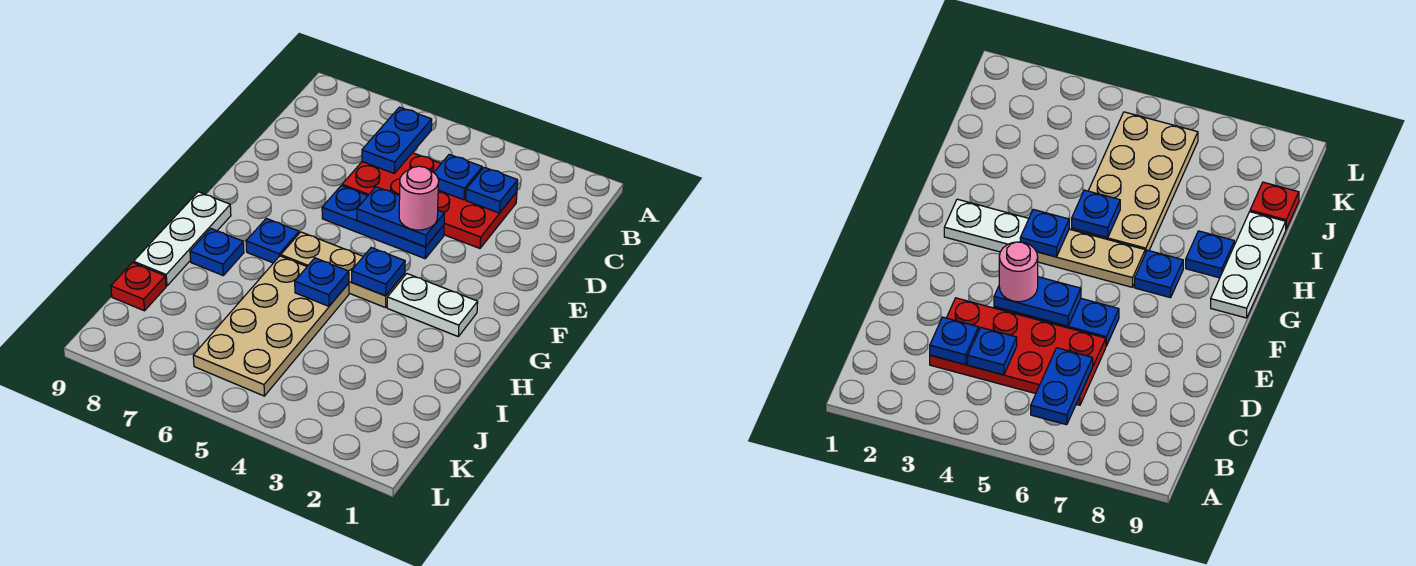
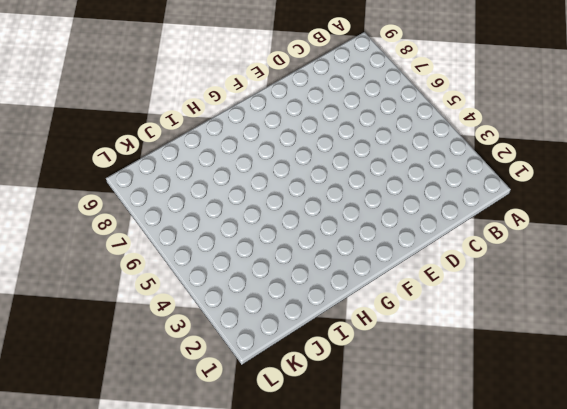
none -> red plate C3:D6 level 1
none -> blue plate E4:E6 level 1
none -> white plate G2:G3 level 1

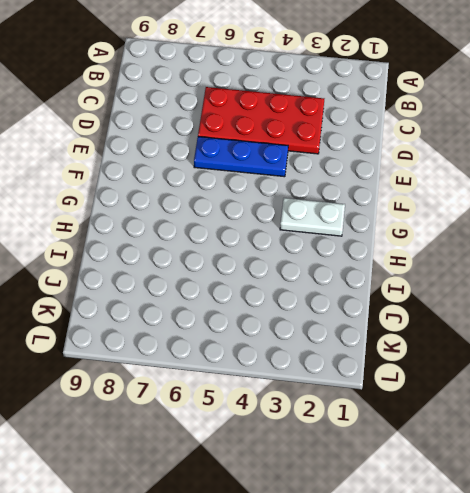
none -> tan plate G4:G6 level 1
none -> blue plate G7 level 1
none -> white plate G9:I9 level 1

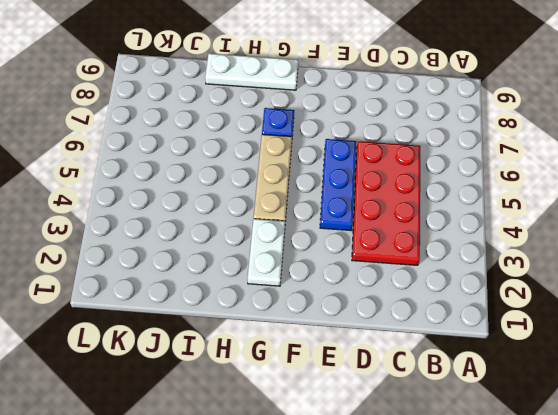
none -> tan plate H5:K6 level 1
none -> blue plate H8 level 1
none -> red plate J9 level 1

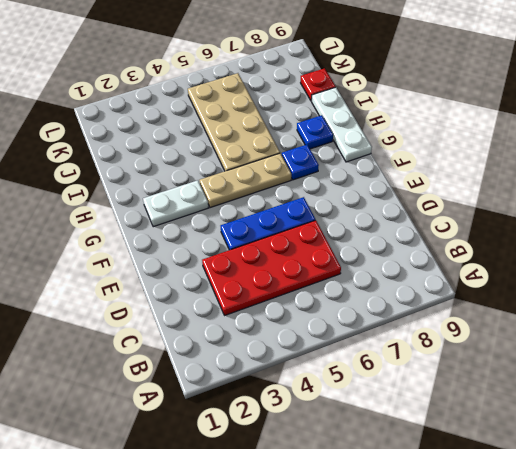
none -> blue plate B6:C6 level 2
none -> blue plate C3 level 2
none -> blue plate C4 level 2

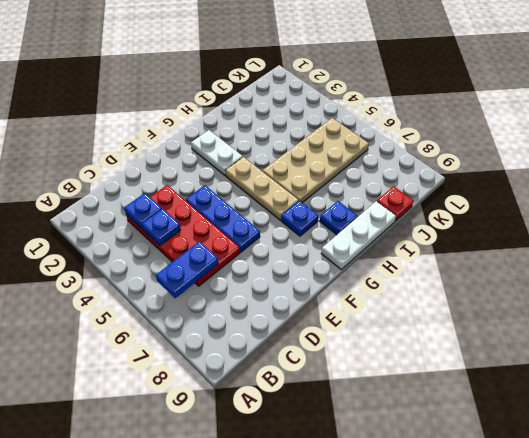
none -> blue plate E4:E5 level 2
none -> blue plate G4 level 2
none -> blue plate H5 level 2

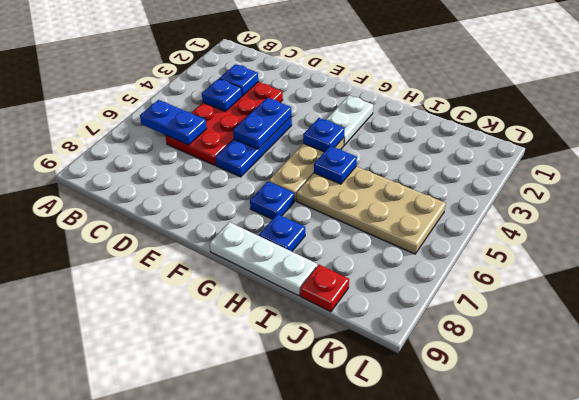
none -> pink round brick E4 level 3

